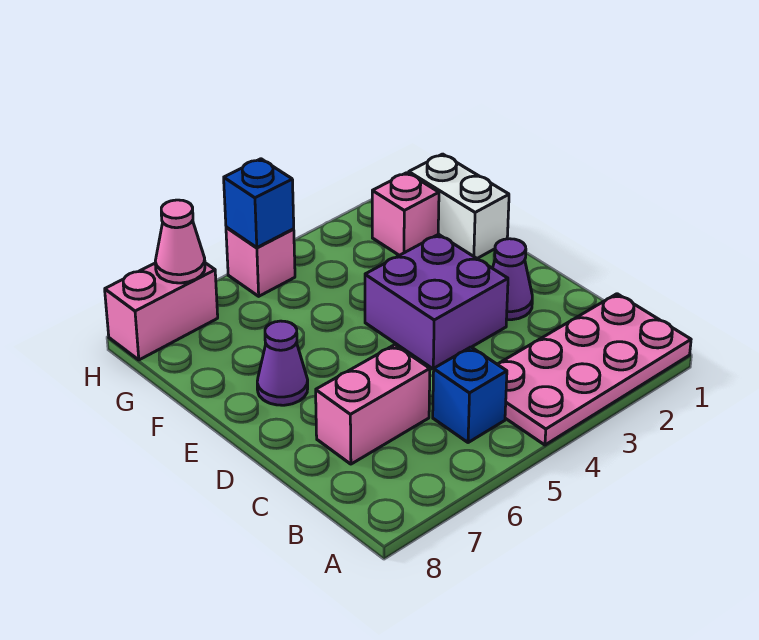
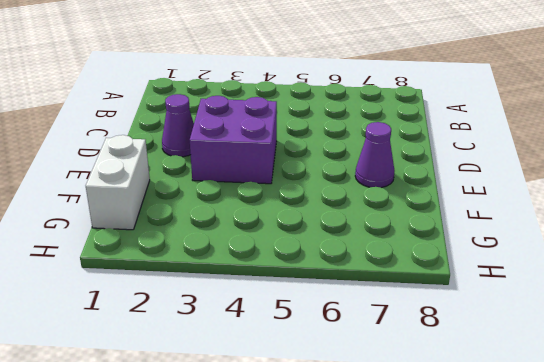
none -> pink plate A1:B4 level 1
none -> blue brick B5 level 1
none -> pink brick C6:C7 level 1

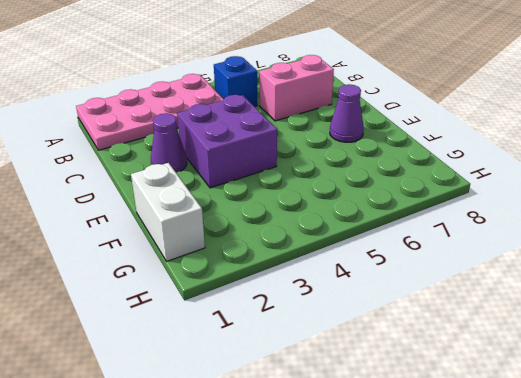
none -> pink brick G2 level 1
none -> pink brick H5 level 1
none -> pink brick H7:H8 level 1

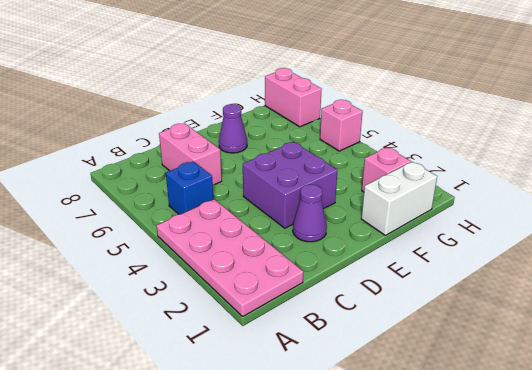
none -> blue brick H5 level 2
none -> pink cone H7 level 2

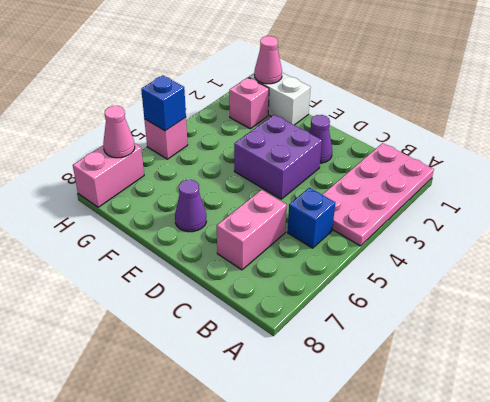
pink cone G1 level 2 -> none

